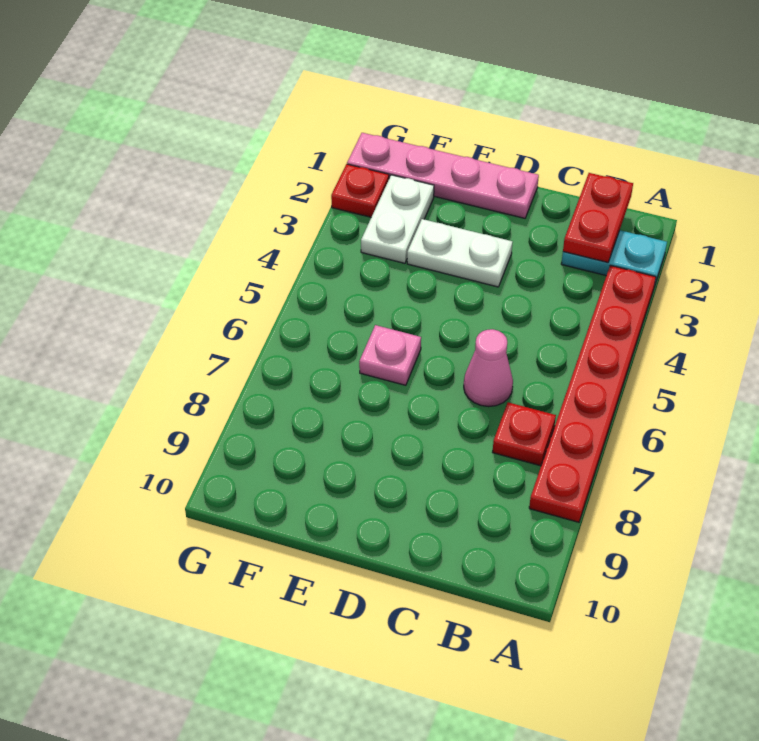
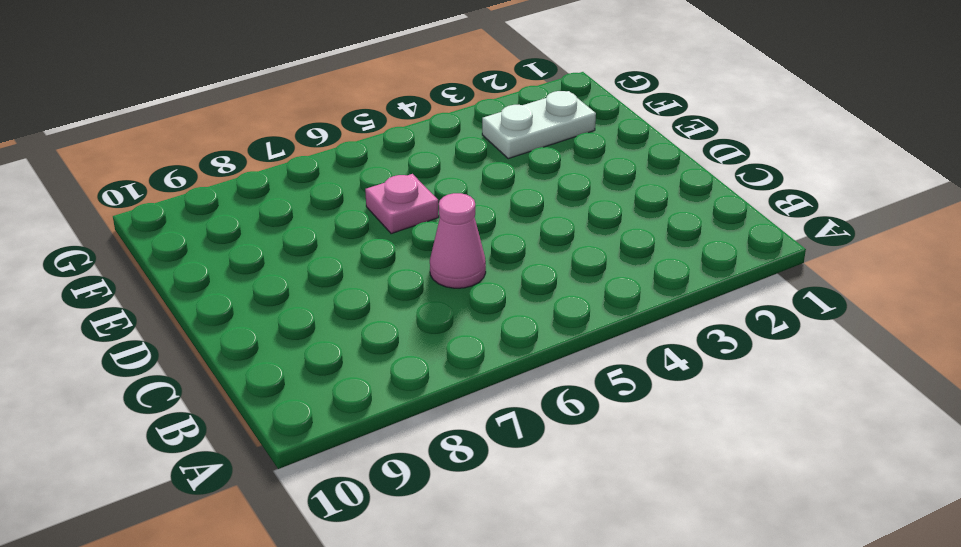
none -> cyan plate A2:B2 level 1
none -> red plate A3:A8 level 1

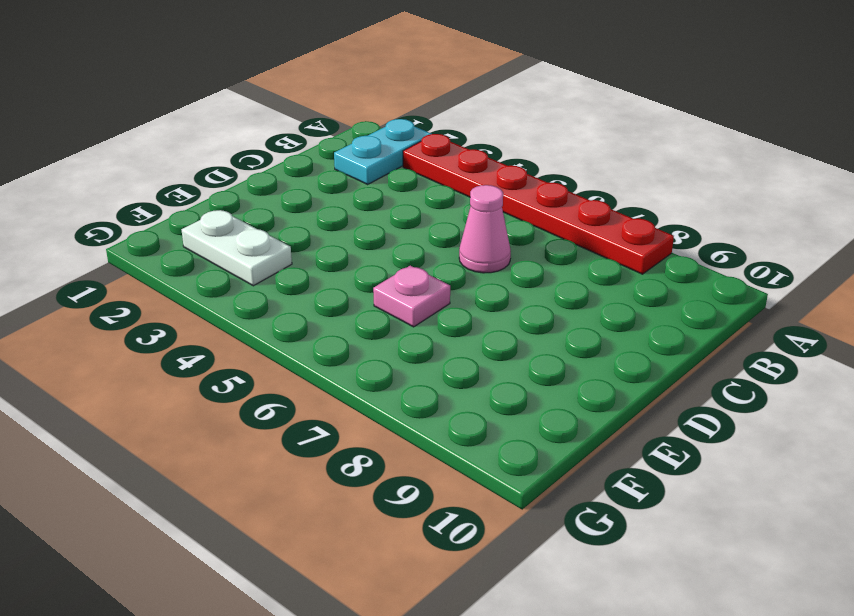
none -> red plate B7 level 1
none -> pink plate D1:G1 level 1

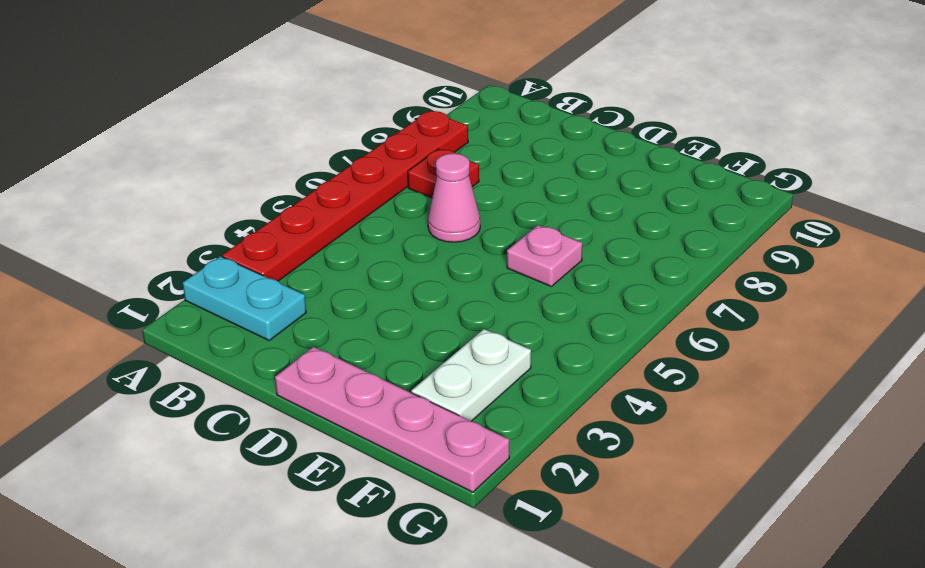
none -> white plate D3:E3 level 1
none -> red plate G2 level 1

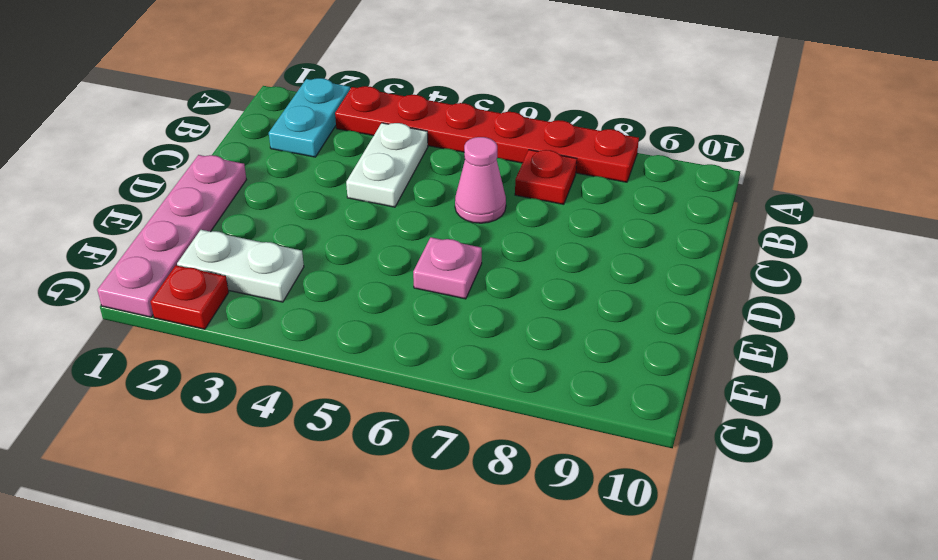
white plate B4:C4 level 1 -> white plate D3:E3 level 1
none -> red plate B1:B2 level 2

